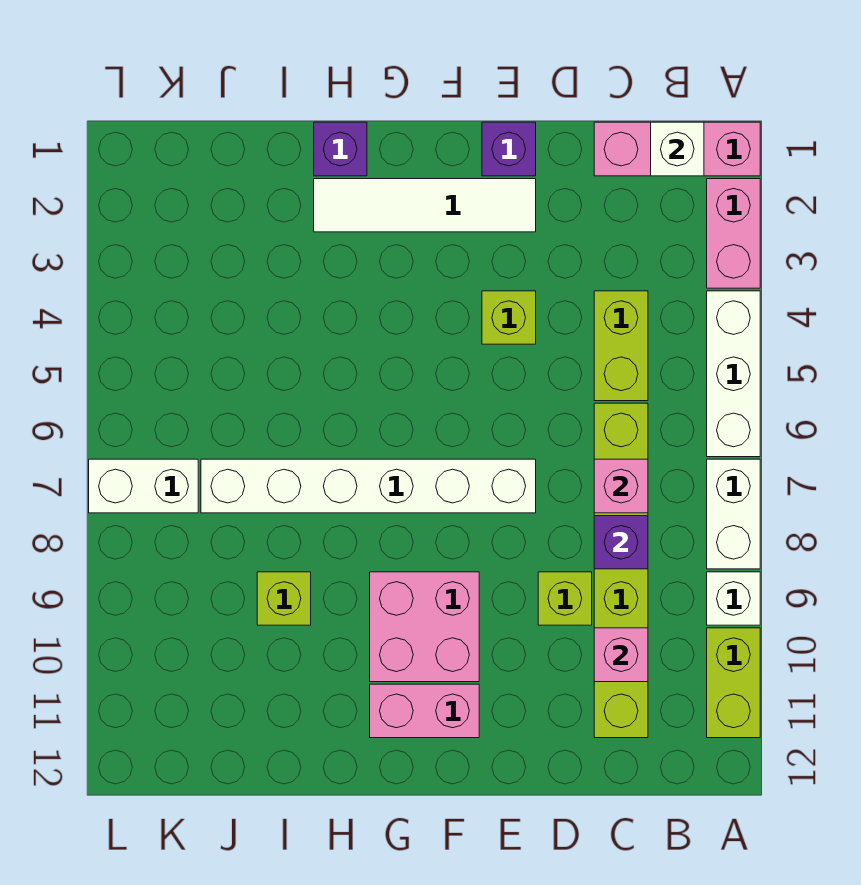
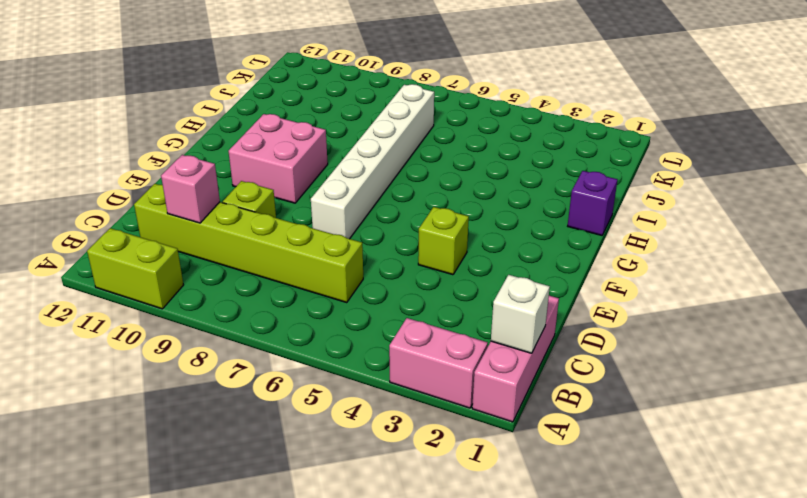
none -> white brick A4:A6 level 1
none -> white brick A7:A8 level 1
none -> white brick A9 level 1

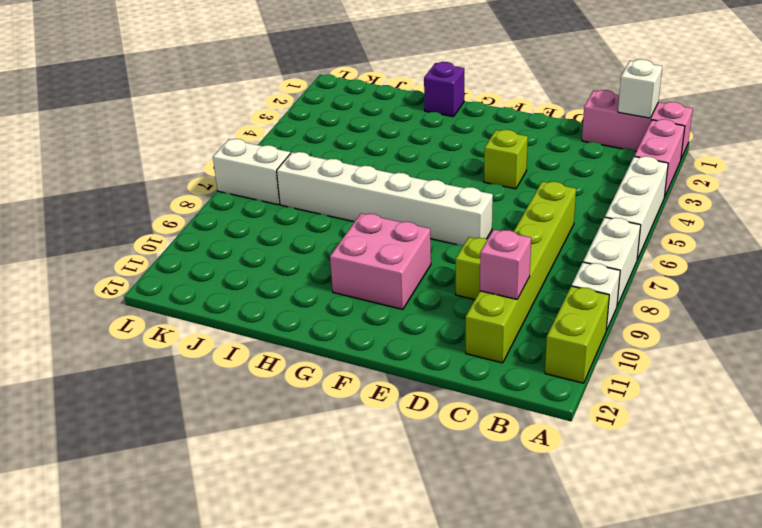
none -> lime brick C4:C5 level 1
none -> purple brick E1 level 1
none -> white tile E2:H2 level 1

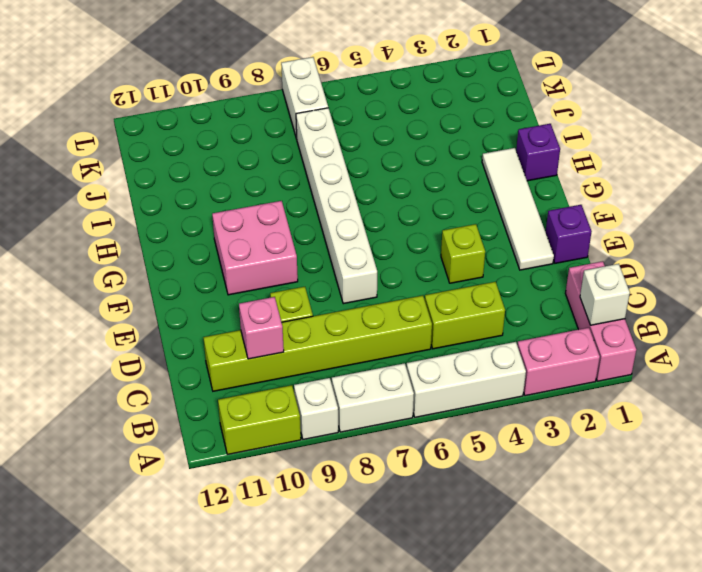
none -> pink brick F11:G11 level 1
none -> lime brick I9 level 1
none -> pink brick C7 level 2

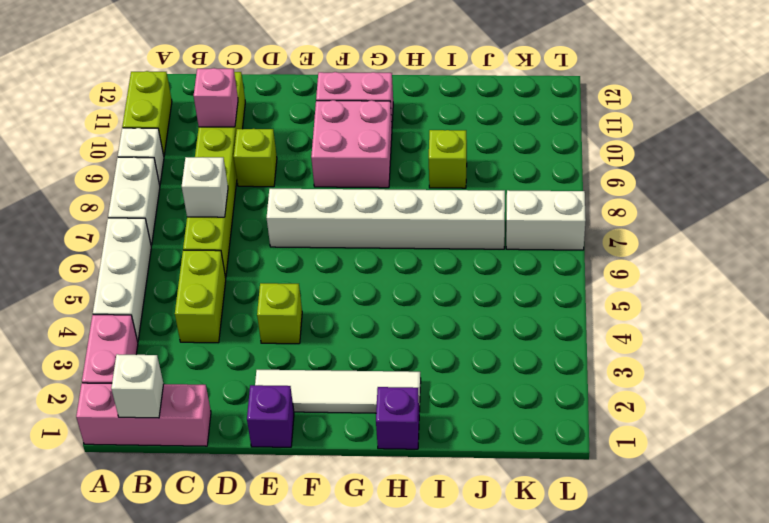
white brick C7 level 2 -> pink brick C7 level 2
none -> purple brick C8 level 2

